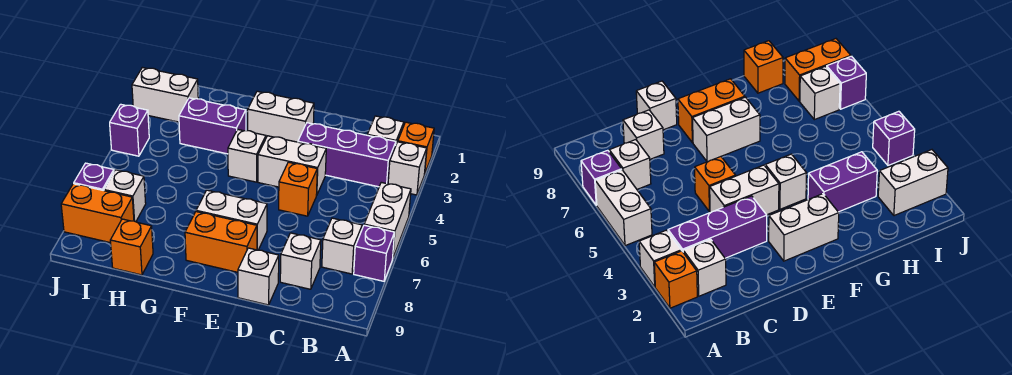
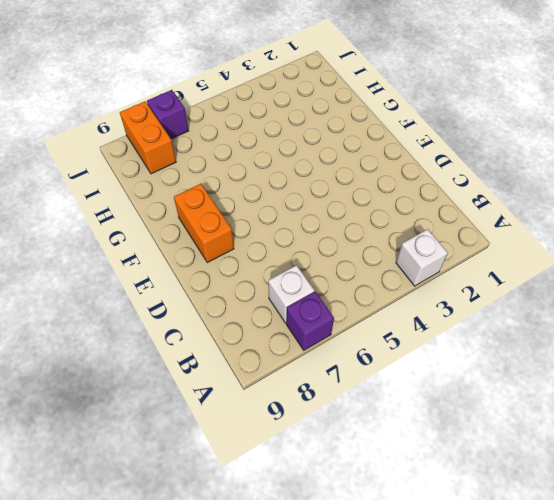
none -> orange brick A2 level 1
none -> white brick A5:A6 level 1
none -> white brick B2 level 1

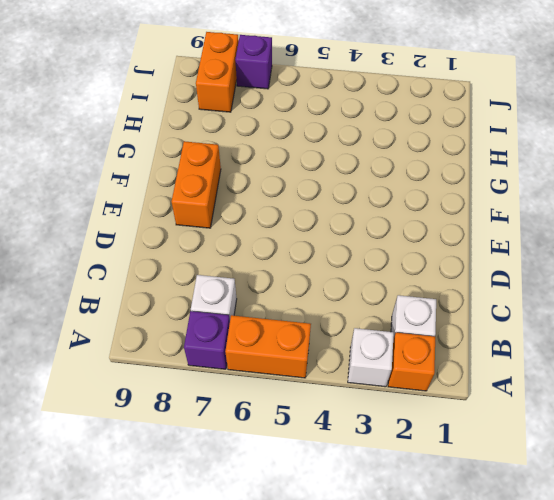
orange brick A5:A6 level 1 -> white brick A5:A6 level 1
none -> purple brick B3:D3 level 1
none -> white brick C8 level 1
none -> white brick D4:E4 level 1

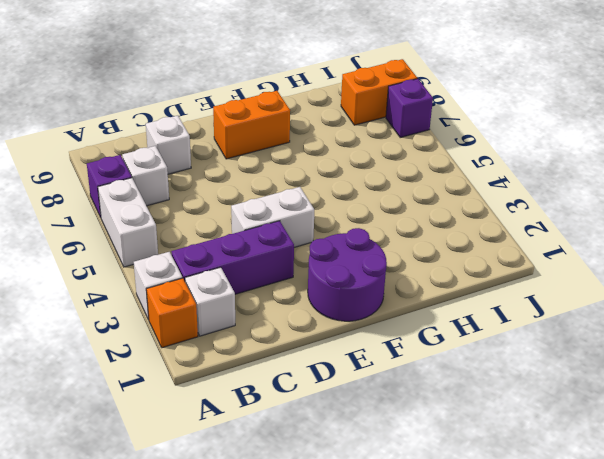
purple round brick E1:F2 level 1 -> white brick E2:F2 level 1
none -> orange brick D5 level 1
none -> white brick D9 level 1
none -> white brick E7:F7 level 1

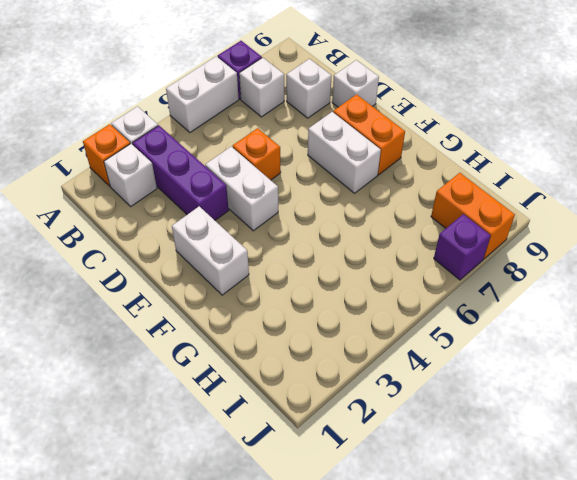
none -> white brick F4 level 1
none -> purple brick G3:H3 level 1
none -> orange brick H9 level 1

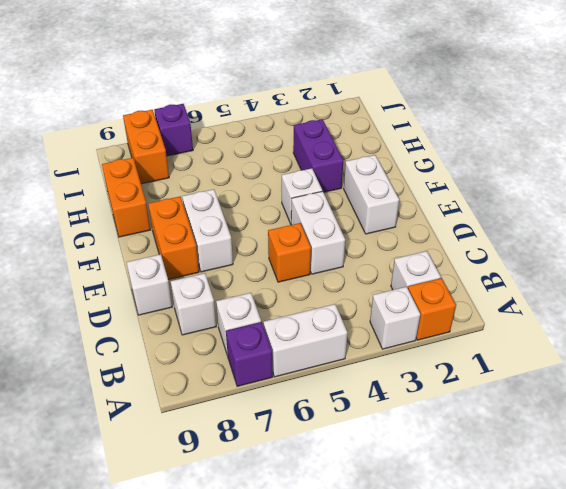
orange brick G9:H9 level 1 -> orange brick H9 level 1
none -> purple brick B3:D3 level 1
none -> white brick I2:J2 level 1
none -> white brick I7 level 1

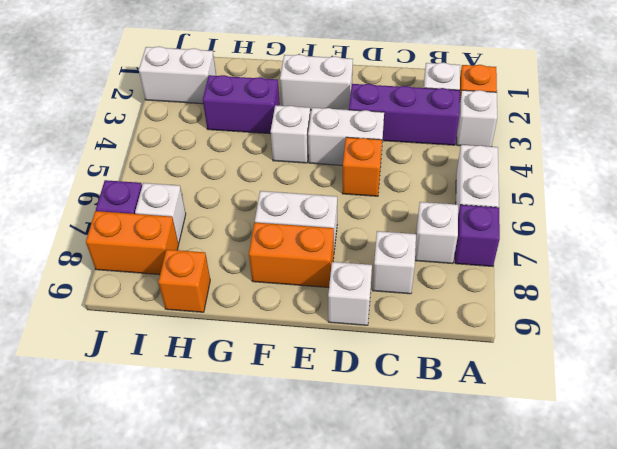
none -> purple brick J4 level 1

